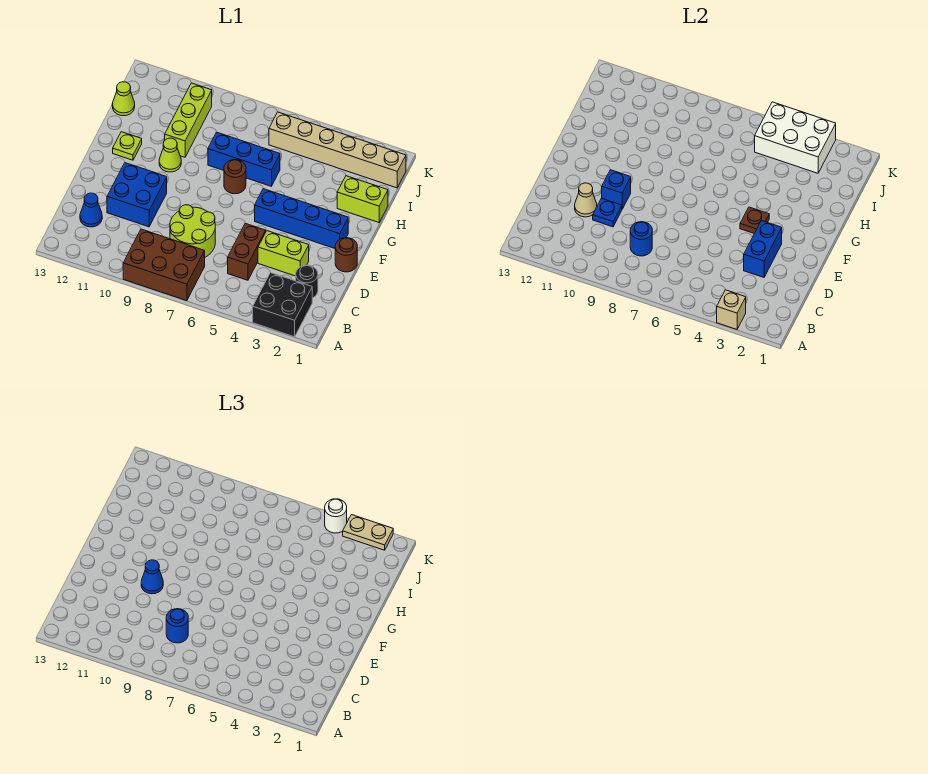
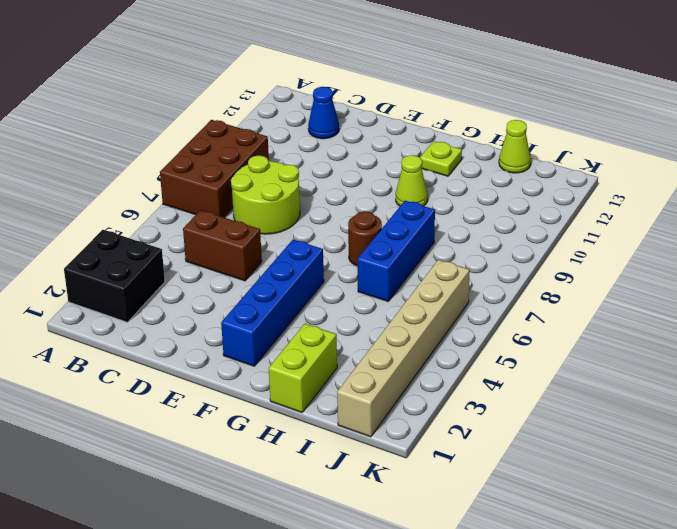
none -> black round brick C2 level 1
none -> lime brick D3:D4 level 1
none -> blue brick D10:E11 level 1
none -> brown round brick E1 level 1

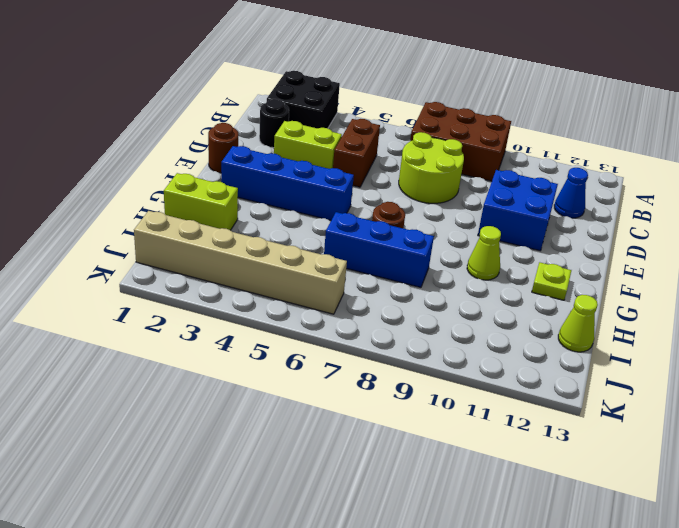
none -> lime brick H10:J10 level 1
none -> tan brick A3 level 2
none -> blue round brick C8 level 2
none -> blue brick D3:E3 level 2

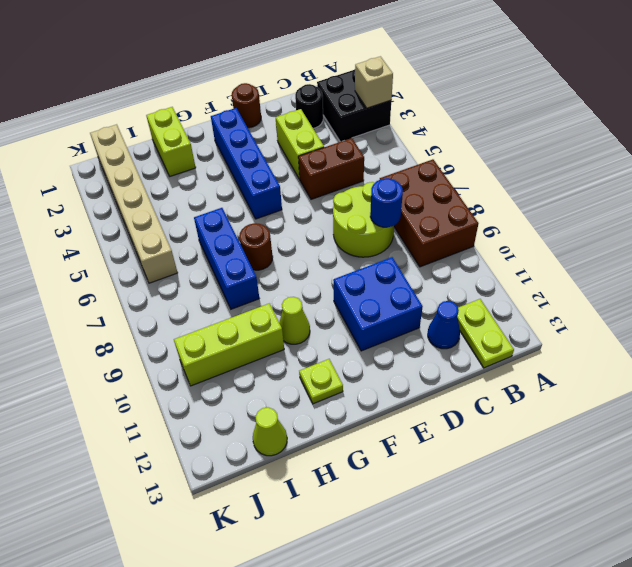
lime plate B12:B13 level 1 -> none
none -> blue brick D3:E3 level 2
none -> blue plate D10 level 2
none -> tan cone D11 level 2
none -> blue brick E10 level 2

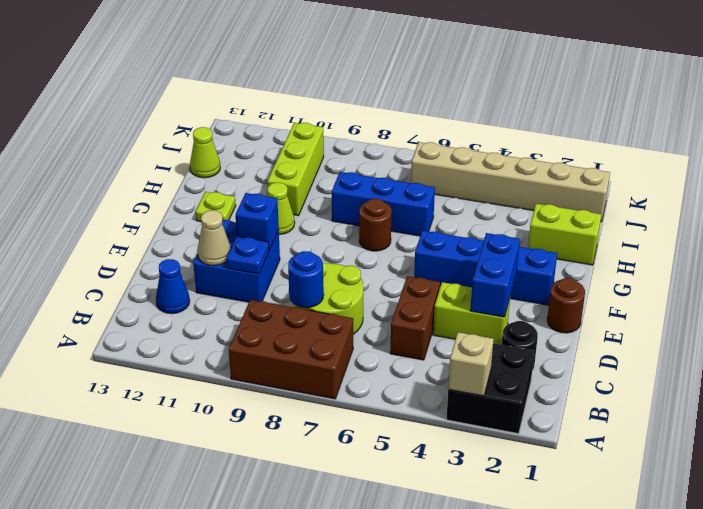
none -> brown plate F4 level 2
none -> white brick J3:K5 level 2
none -> blue round brick C8 level 3
none -> blue cone E10 level 3

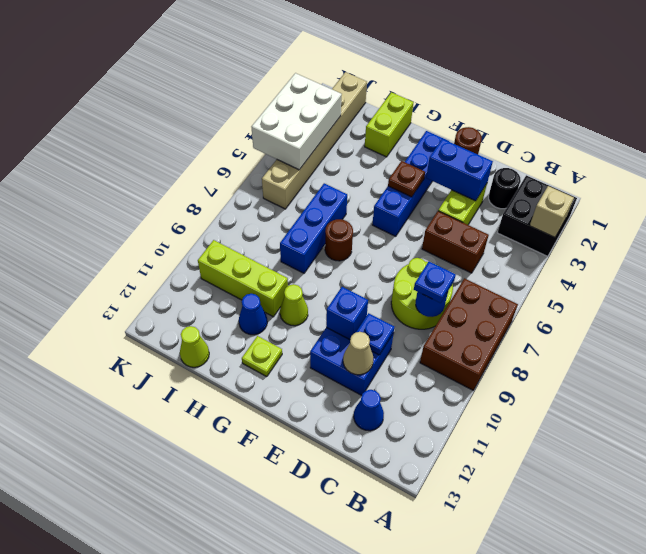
blue plate C8 level 3 -> blue round brick C8 level 3
blue cone H11 level 1 -> blue cone E10 level 3
none -> tan plate K2:K3 level 3
none -> white round brick K4 level 3

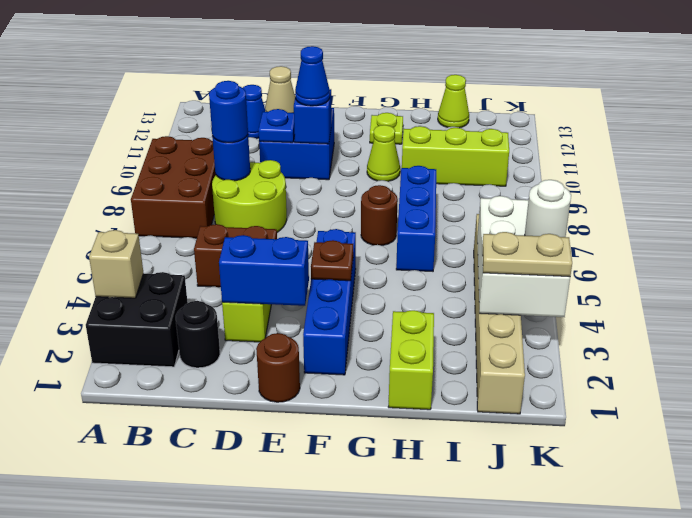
tan plate J3:K3 level 3 -> tan plate K2:K3 level 3

